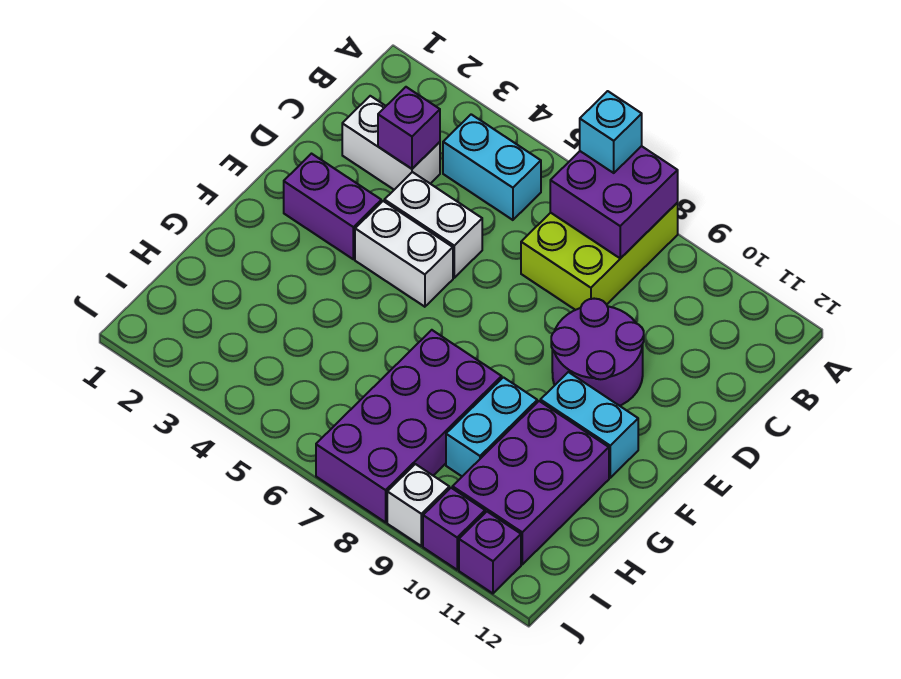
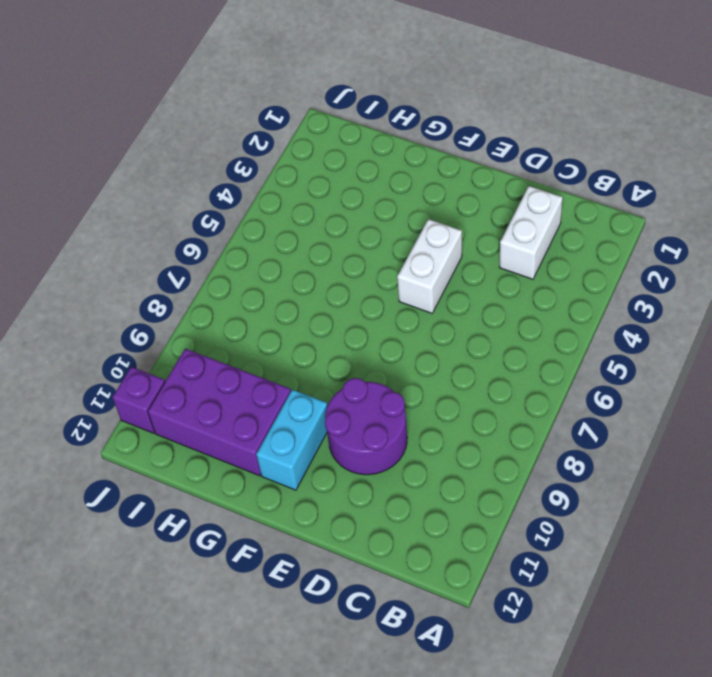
none -> lime brick A7:C8 level 1
none -> cyan brick B4:B5 level 1
none -> white brick D4:D5 level 1

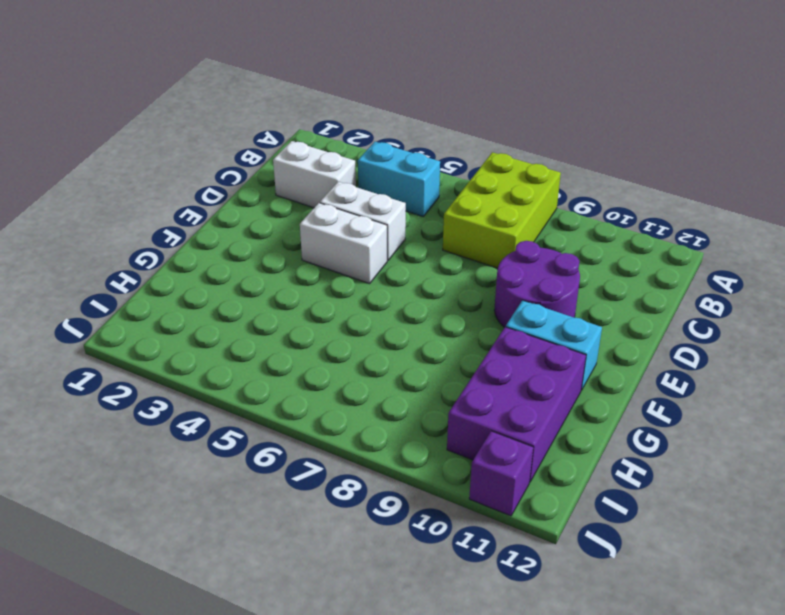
none -> purple brick E2:E3 level 1
none -> purple brick G7:J8 level 1
none -> cyan brick G9:H9 level 1

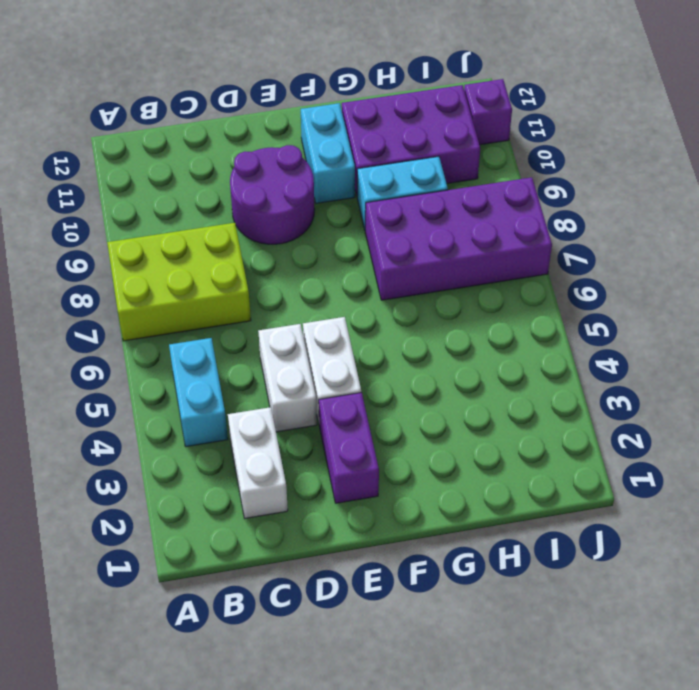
none -> white brick J9 level 1
none -> purple brick J10 level 1
none -> purple brick A7:B8 level 2

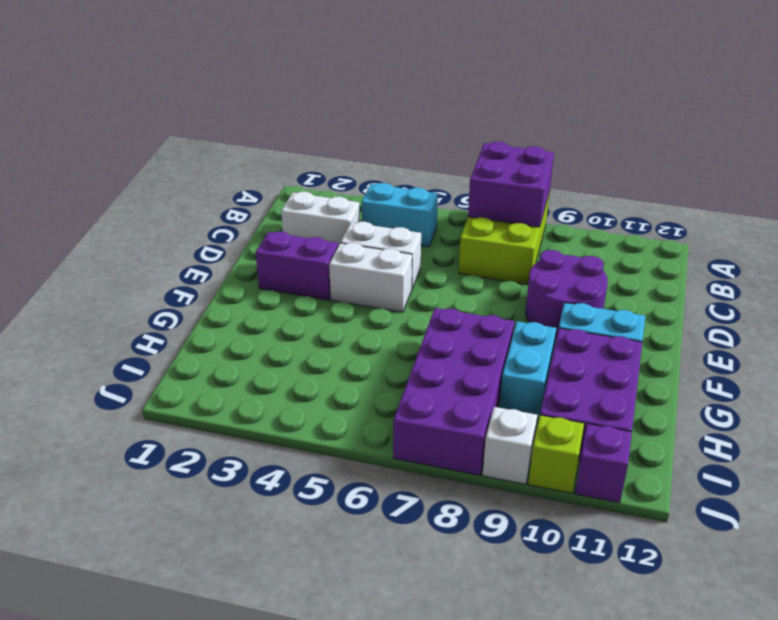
lime brick J10 level 1 -> purple brick J10 level 1
none -> purple brick C3 level 2
none -> cyan brick A7 level 3

